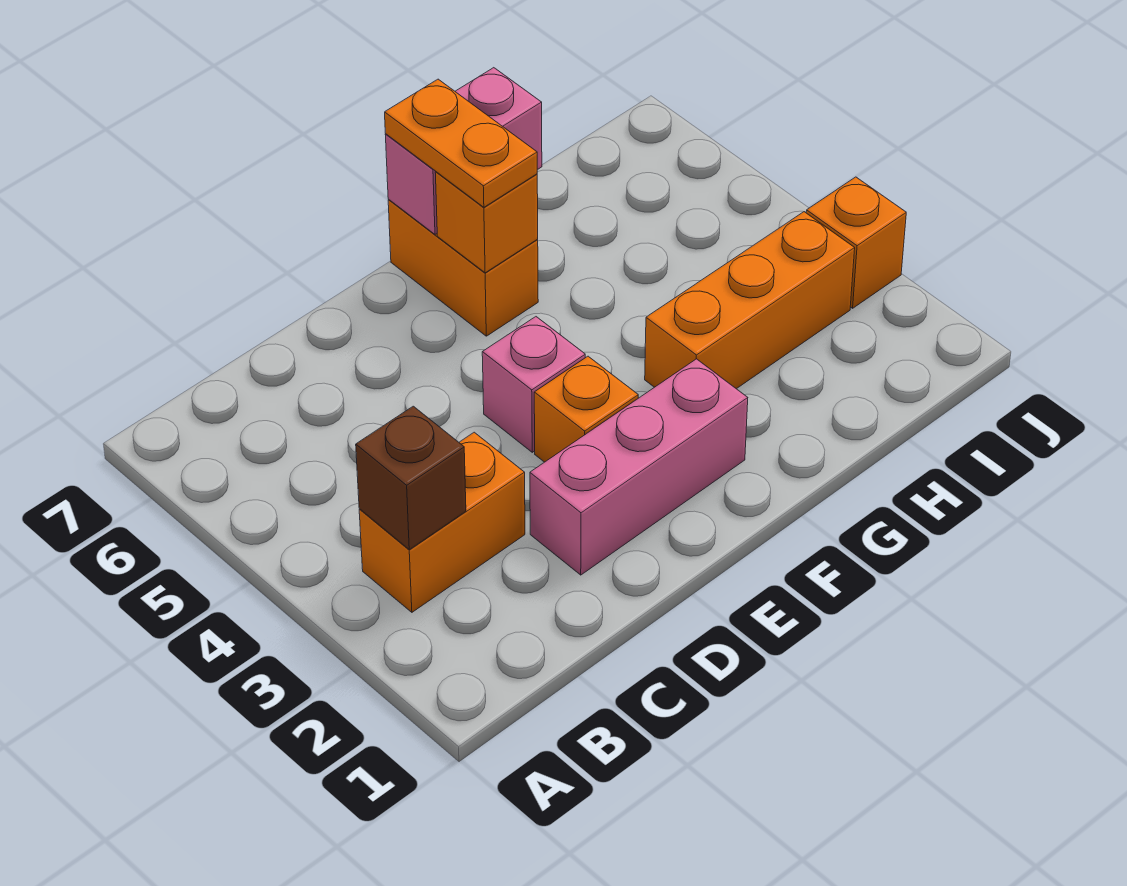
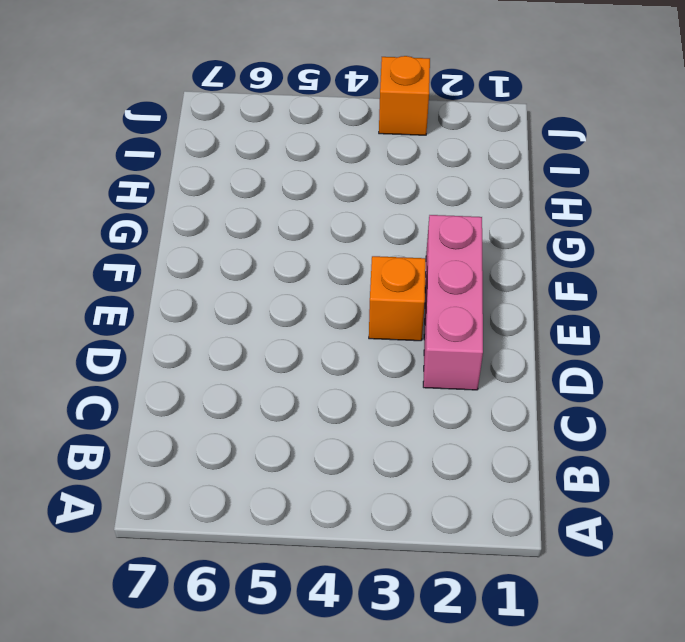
none -> orange brick B3:C3 level 1
none -> pink brick E4 level 1

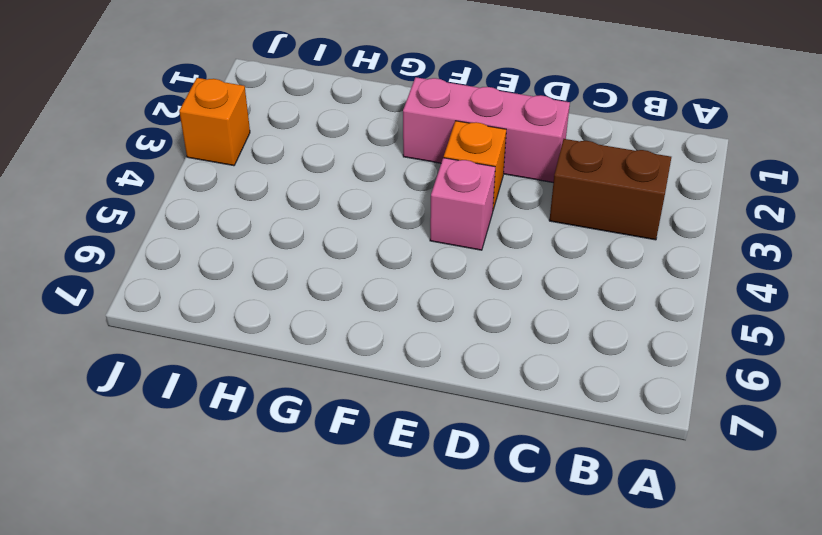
brown brick B3:C3 level 1 -> orange brick B3:C3 level 1
none -> orange brick F6:F7 level 1
none -> orange brick G3:I3 level 1

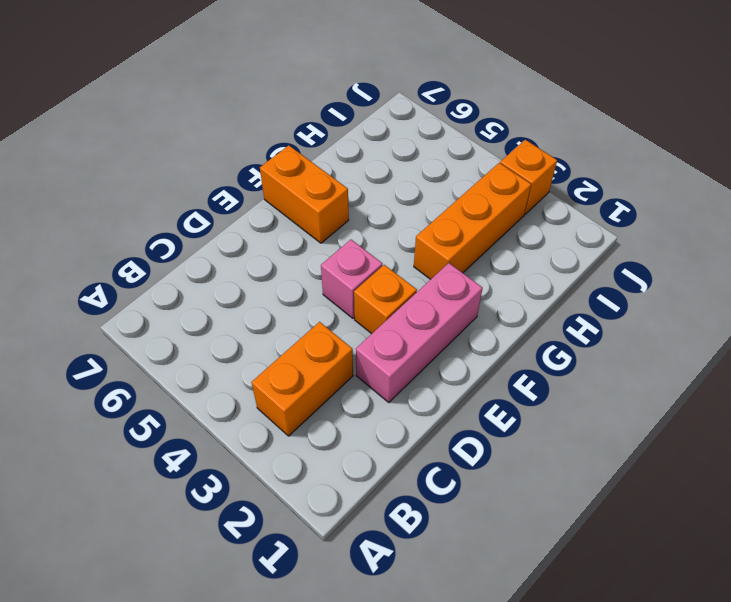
none -> brown brick B3 level 2
none -> orange brick F6 level 2

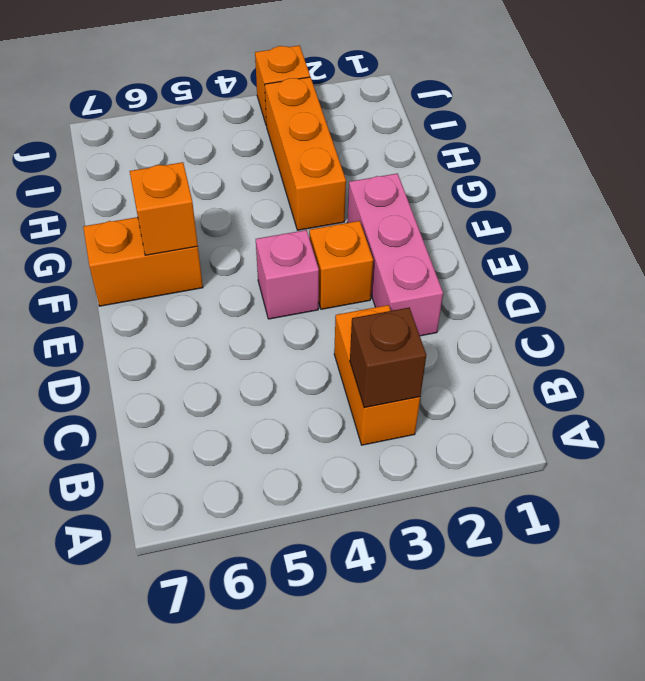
none -> pink brick F7:G7 level 2
none -> orange plate F6:F7 level 3

